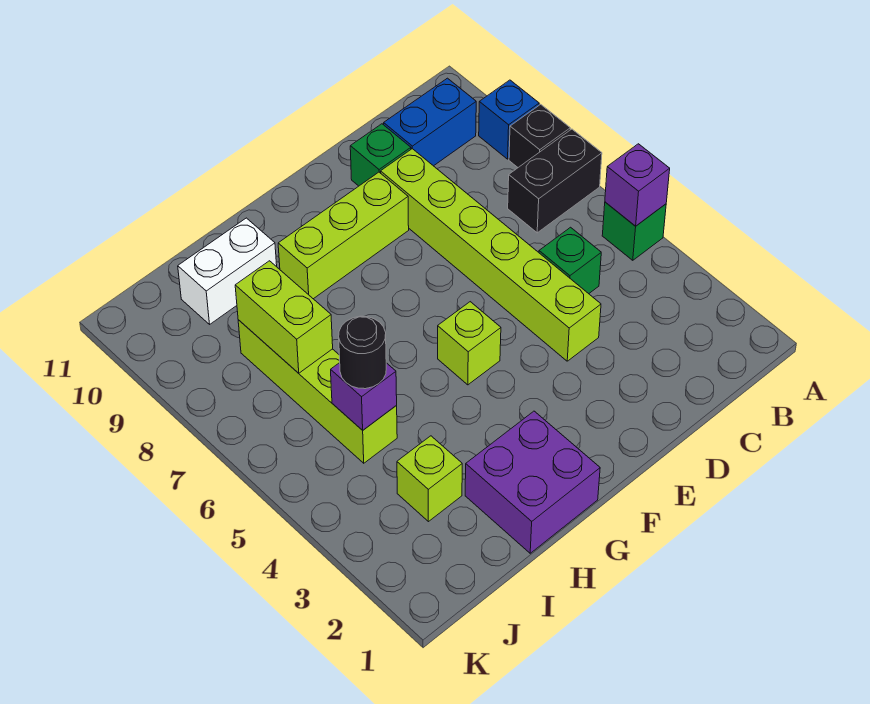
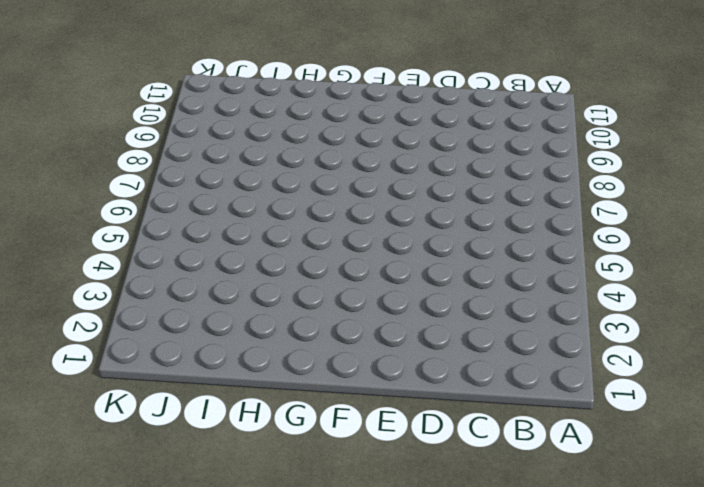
none -> green brick A5 level 1
none -> black brick A7:B7 level 1
none -> black brick A8 level 1

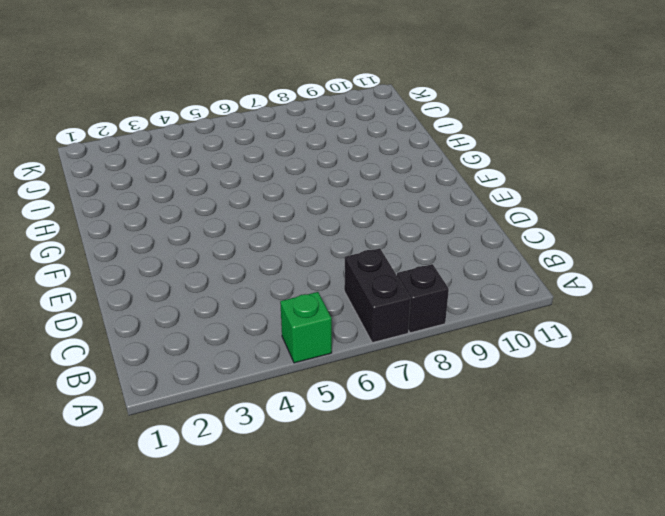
none -> blue brick A9 level 1
none -> blue brick B10:C10 level 1
none -> green brick C5 level 1

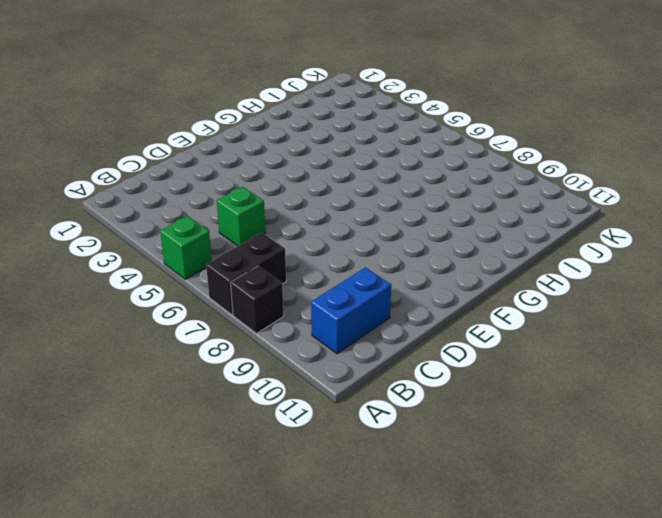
none -> blue brick A9 level 1
none -> lime brick D4:D9 level 1
none -> green brick D10 level 1

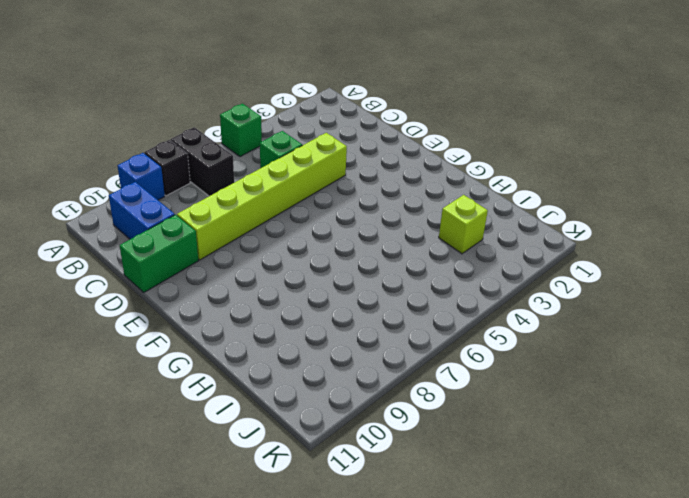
green brick D10:D11 level 1 -> green brick D10 level 1
none -> lime brick E9:G9 level 1
none -> lime brick F5 level 1
none -> purple brick G1:H2 level 1

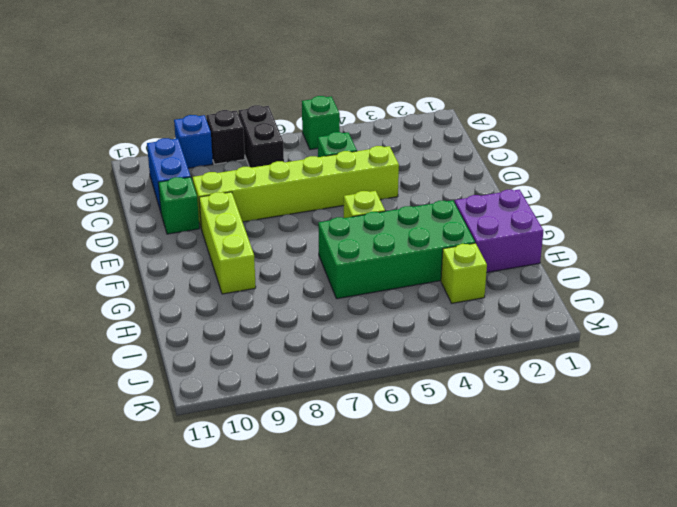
green brick G3:H6 level 1 -> none
none -> white brick H10:I10 level 1
none -> lime brick I5:I8 level 1
none -> purple brick A5 level 2

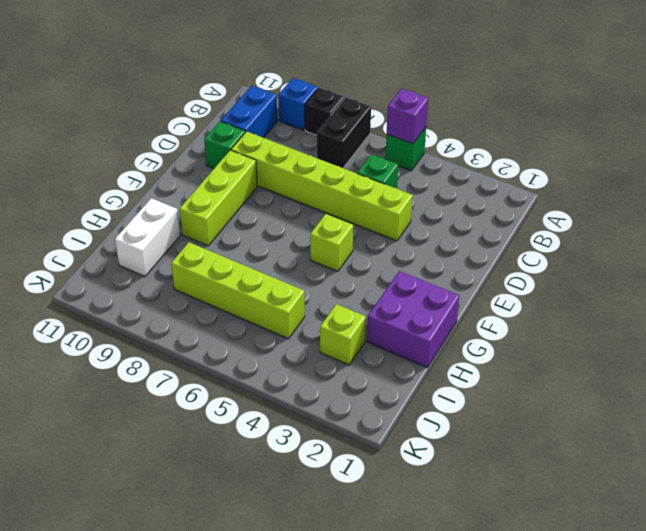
none -> purple brick I5 level 2
none -> lime brick I7:I8 level 2
none -> black round brick I5 level 3

